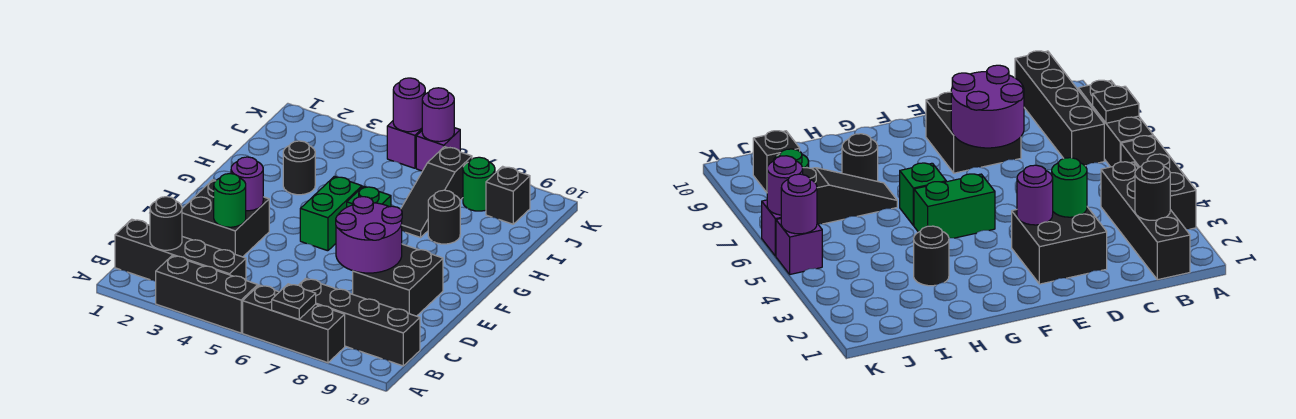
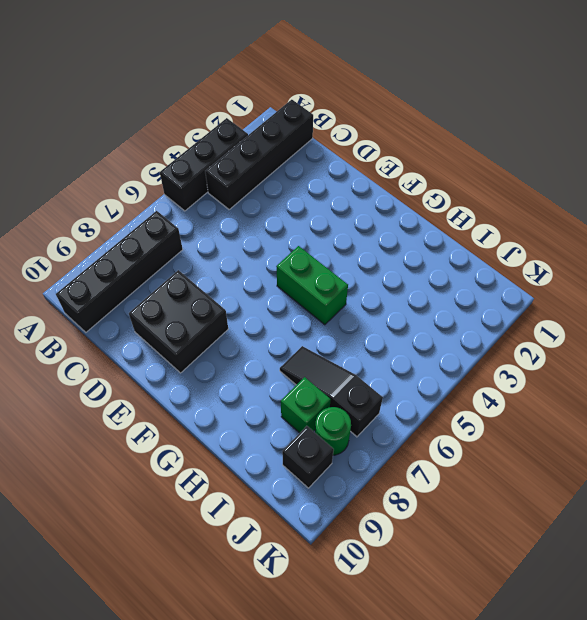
green brick I8 level 1 -> green brick G6 level 1
none -> black brick A6:A8 level 1
none -> black brick D2:E3 level 1
none -> black round brick H3 level 1

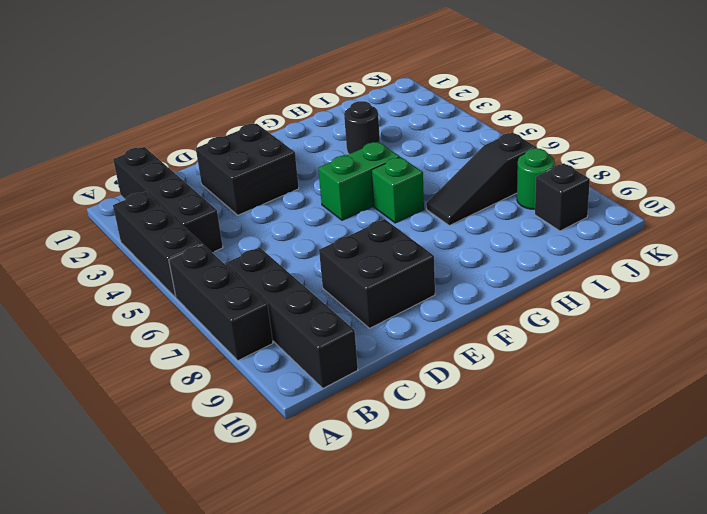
none -> black round brick H8 level 1
none -> purple brick K5 level 1
none -> purple brick K6 level 1

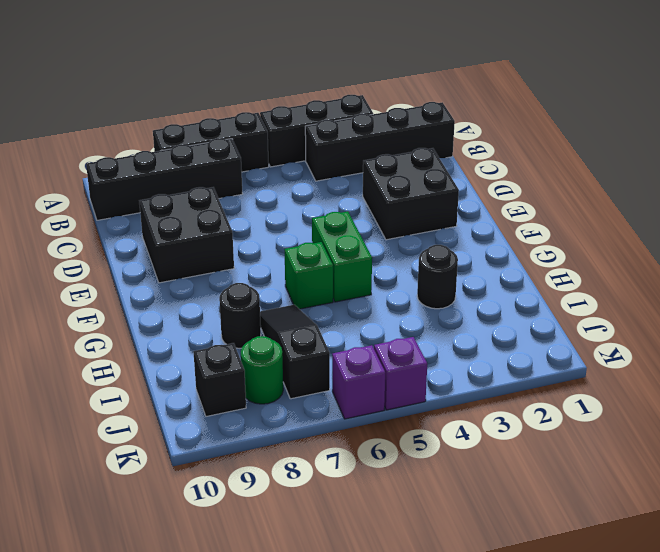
none -> black plate A7 level 2
none -> black round brick B2 level 2
none -> green round brick D3 level 2

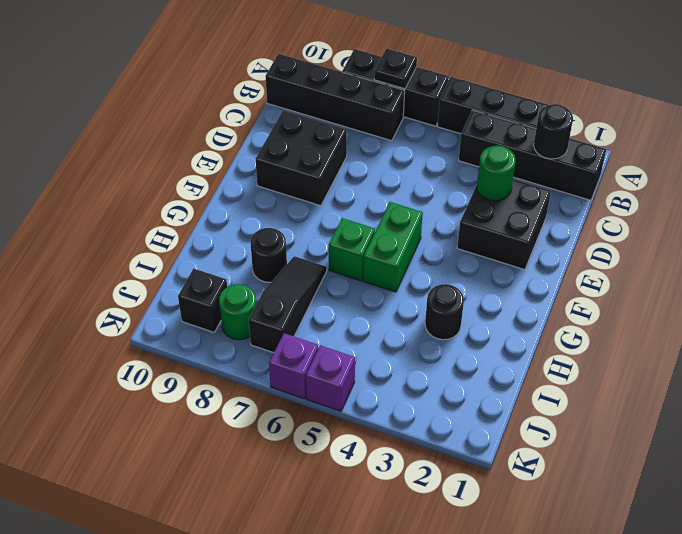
none -> purple round brick D7:E8 level 2
none -> purple round brick E3 level 2
none -> purple round brick K5 level 2

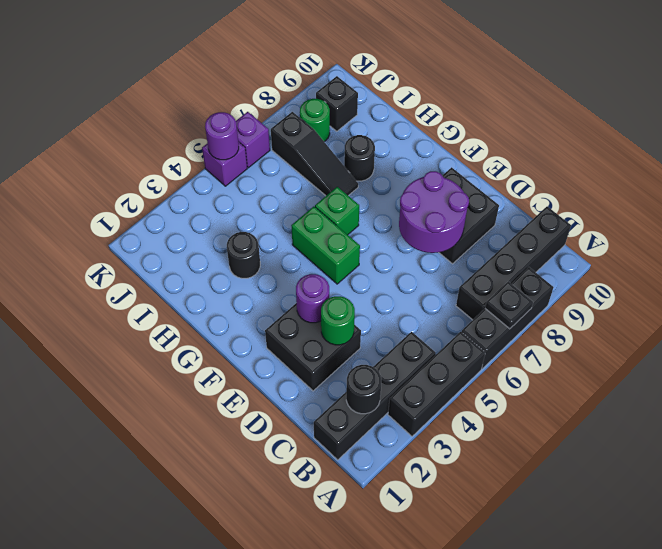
none -> purple round brick K6 level 2

